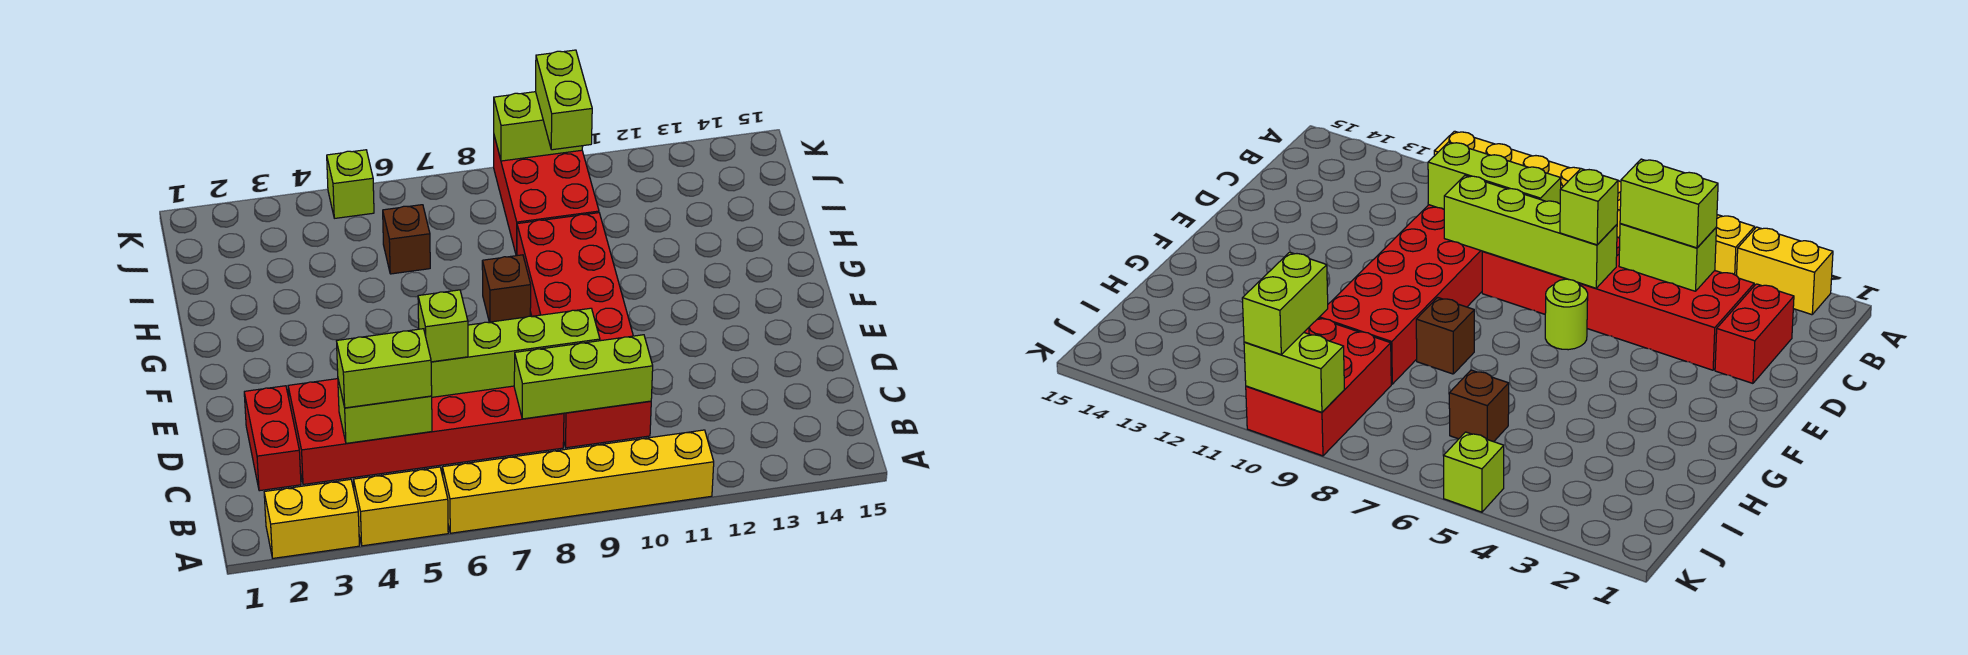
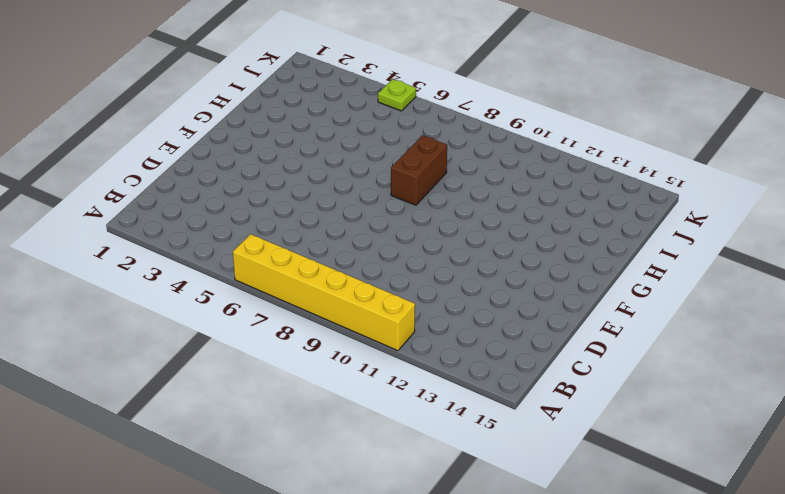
brown brick G8:H8 level 1 -> brown brick G8 level 1
lime plate K5 level 1 -> lime brick K5 level 1
none -> yellow brick A2:A3 level 1
none -> yellow brick A4:A5 level 1
none -> red brick C2:D2 level 1

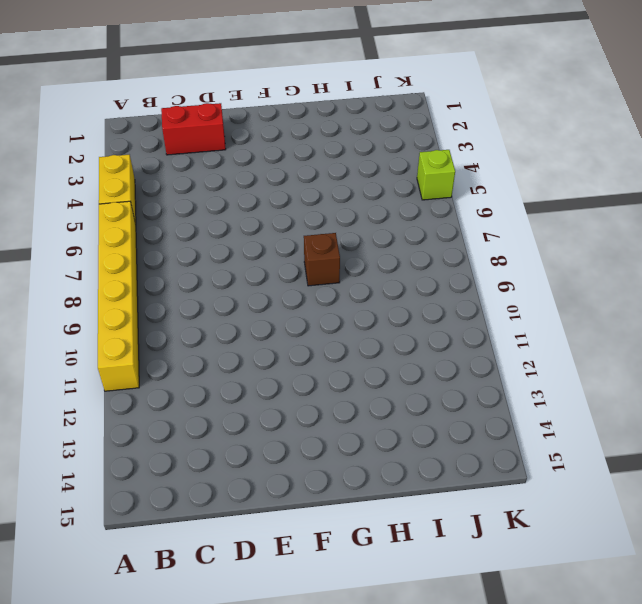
none -> yellow brick A2:A3 level 1
none -> red brick C3:D8 level 1
none -> red brick C9:H10 level 1

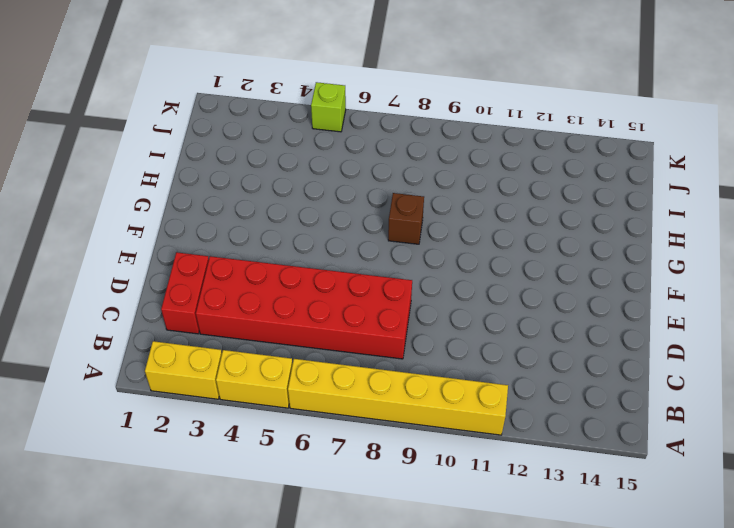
none -> red brick C9:H10 level 1
none -> lime round brick E6 level 1
none -> brown brick I6 level 1

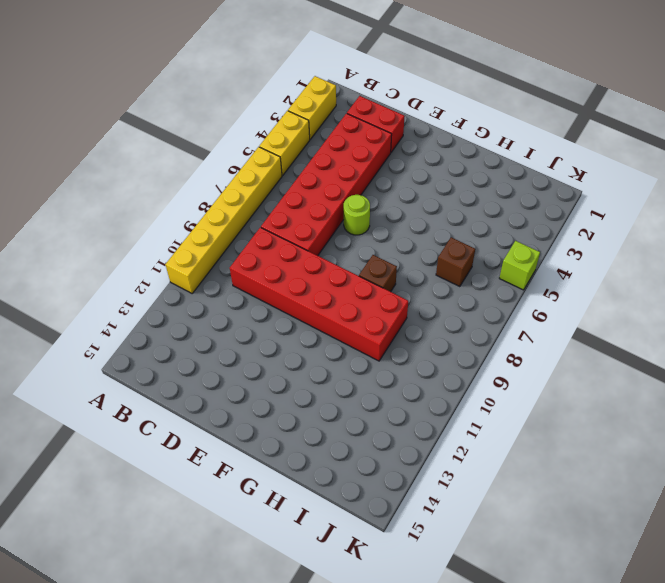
none -> red brick I9:K10 level 1
none -> lime brick C4:C5 level 2
none -> lime brick C8:C10 level 2

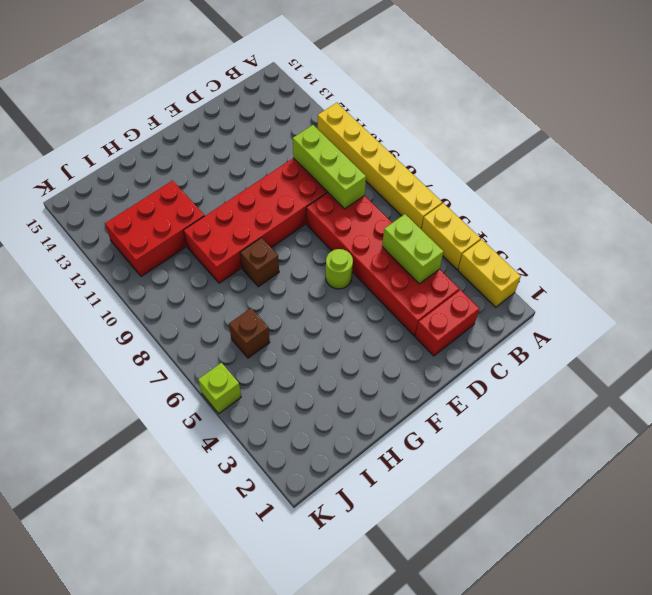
red brick H11:J12 level 1 -> red brick I9:K10 level 1
none -> lime brick D6:D9 level 2
none -> lime brick K9:K10 level 2
none -> lime brick C4:C5 level 3

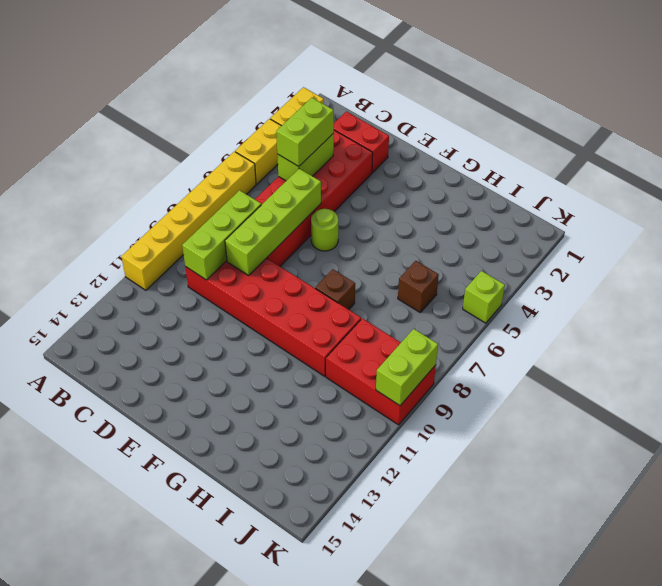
none -> lime brick D6 level 3
none -> lime brick J10:K10 level 3

